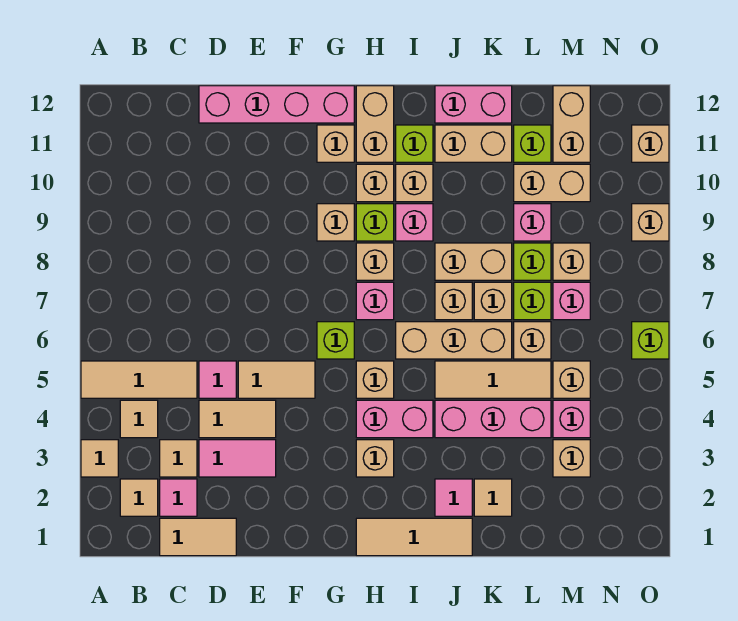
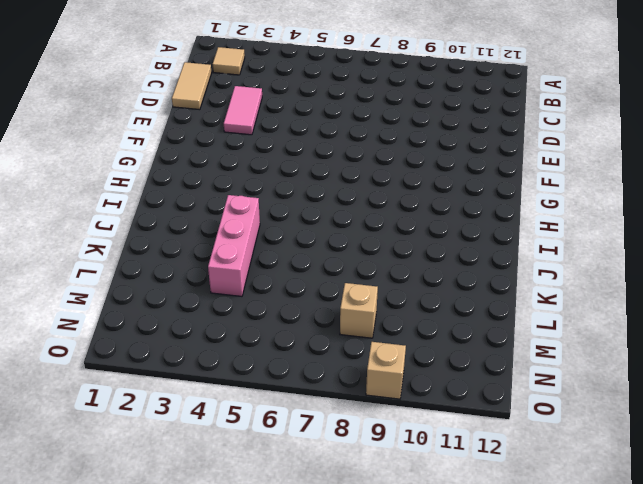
none -> tan tile A3 level 1
none -> tan tile A5:C5 level 1
none -> tan tile B4 level 1
none -> pink tile C2 level 1

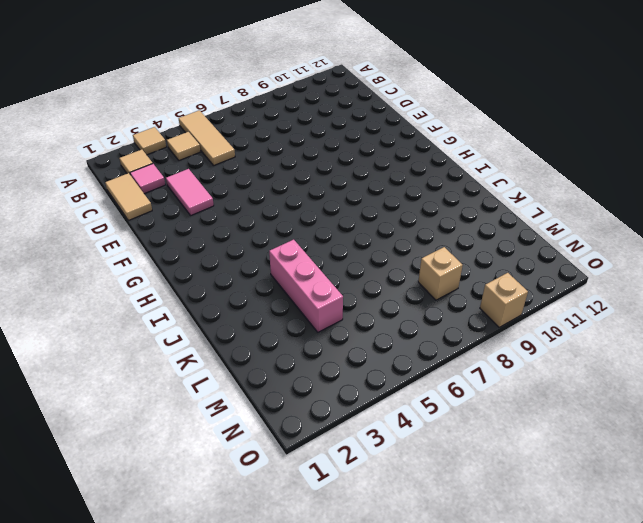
none -> tan tile C3 level 1
none -> tan tile D4:E4 level 1
none -> pink tile D5 level 1
none -> pink brick D12:G12 level 1

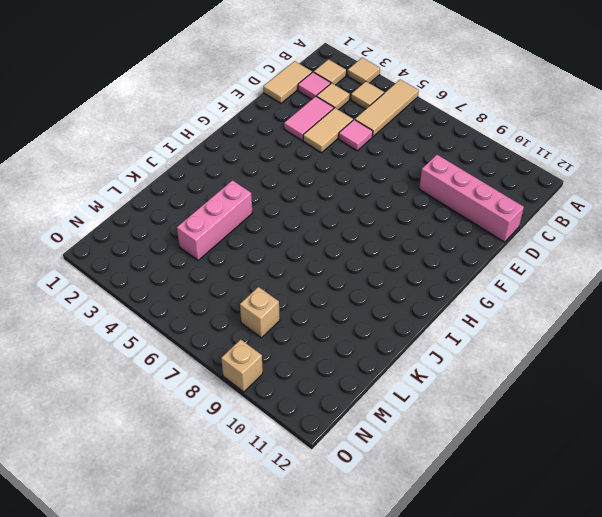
pink brick D9:D12 level 1 -> pink brick D12:G12 level 1
none -> tan tile E5:F5 level 1
none -> lime brick G6 level 1
none -> tan brick G9 level 1
none -> tan brick G11 level 1

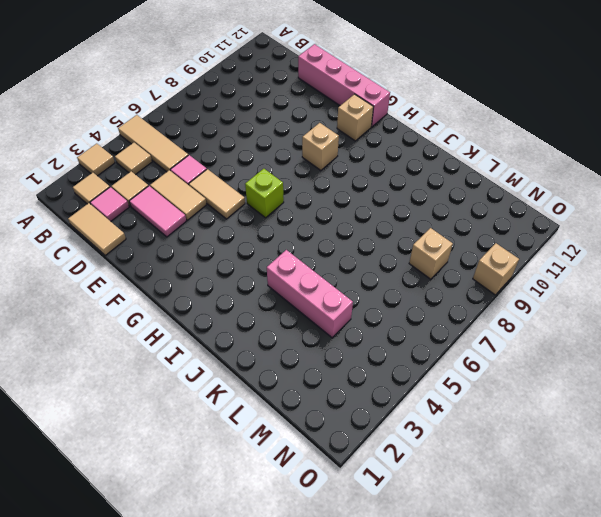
none -> tan tile H1:J1 level 1
none -> tan brick H3 level 1
none -> pink brick H4:I4 level 1
none -> tan brick H5 level 1

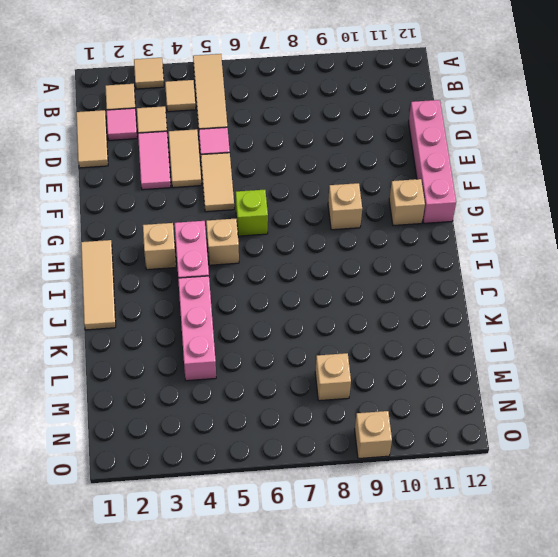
none -> pink brick H7 level 1
none -> tan brick H8 level 1
none -> lime brick H9 level 1
none -> tan brick H10 level 1

